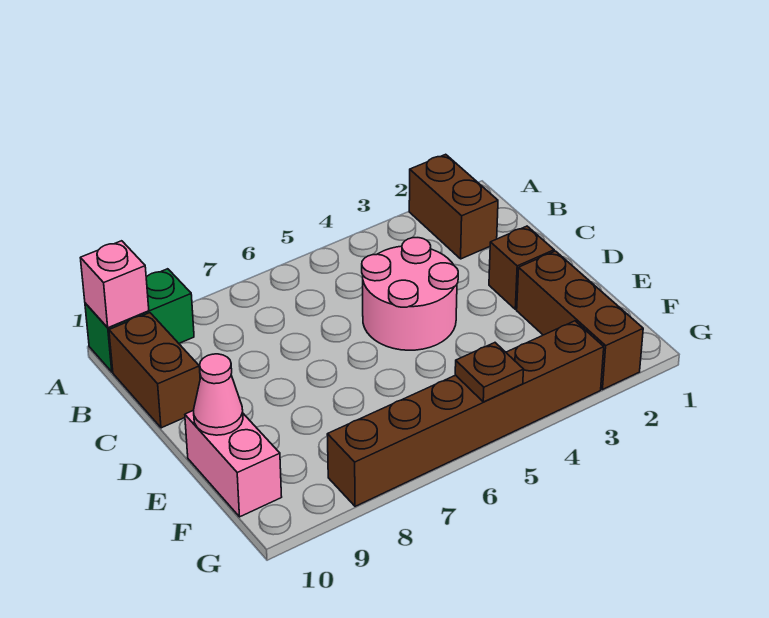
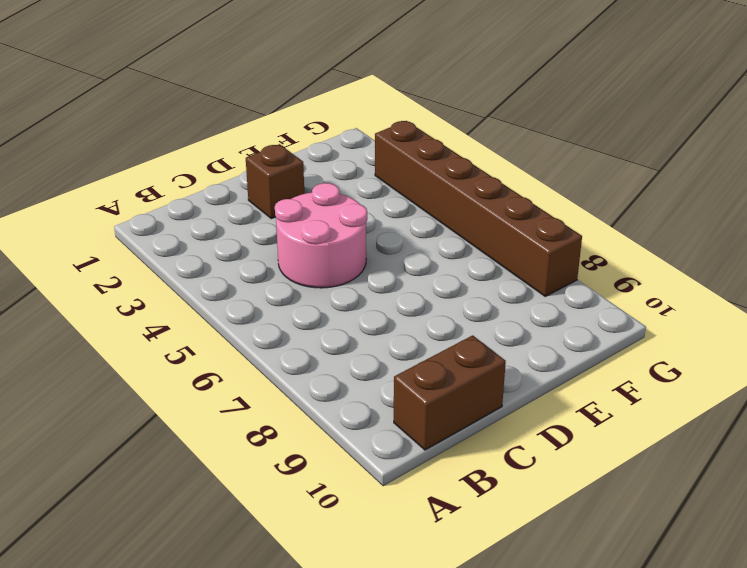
none -> brown brick A2:B2 level 1
none -> green brick A9:A10 level 1

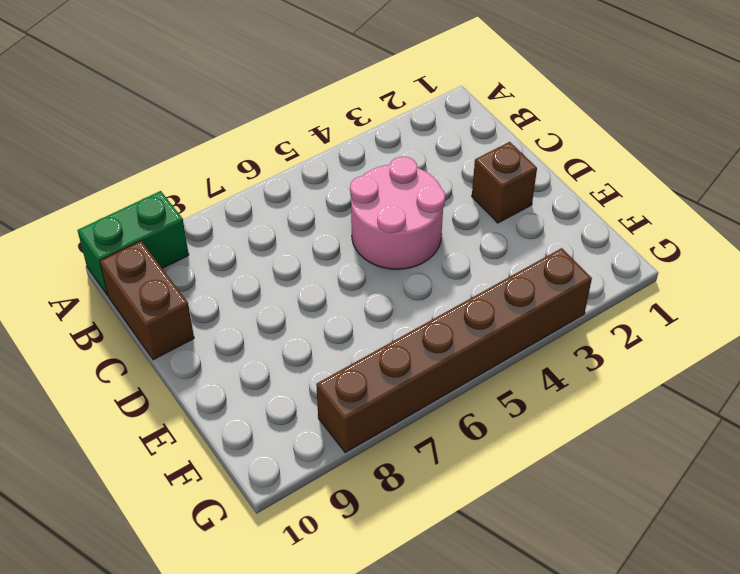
none -> brown brick A2:B2 level 1
none -> brown brick E2:G2 level 1

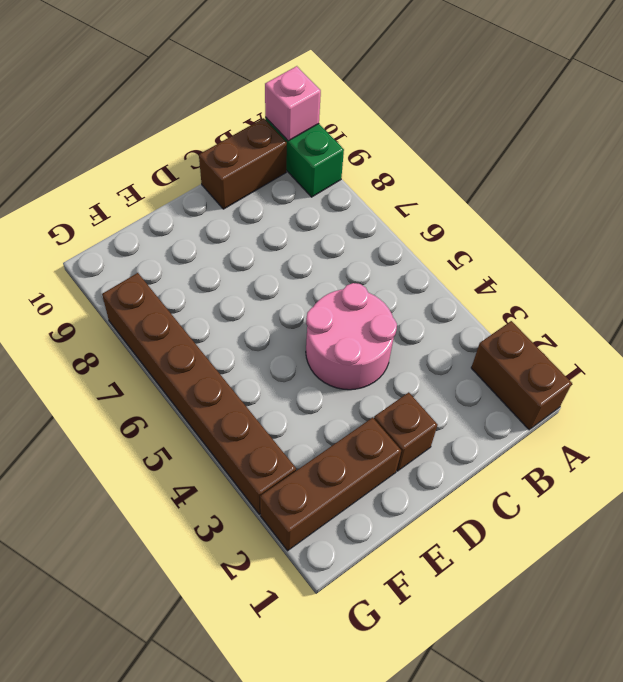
brown brick A1:A2 level 1 -> brown brick A2:B2 level 1
none -> pink brick E10:F10 level 1
none -> pink cone E10 level 2

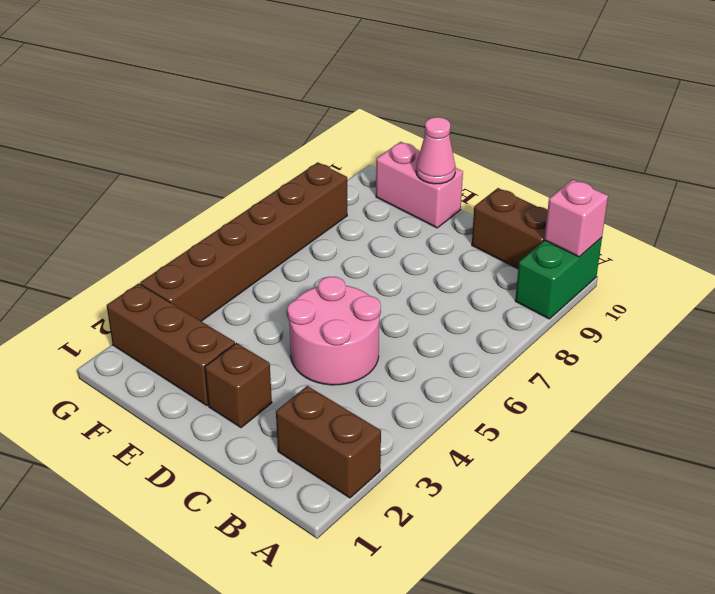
none -> brown plate G5 level 2

